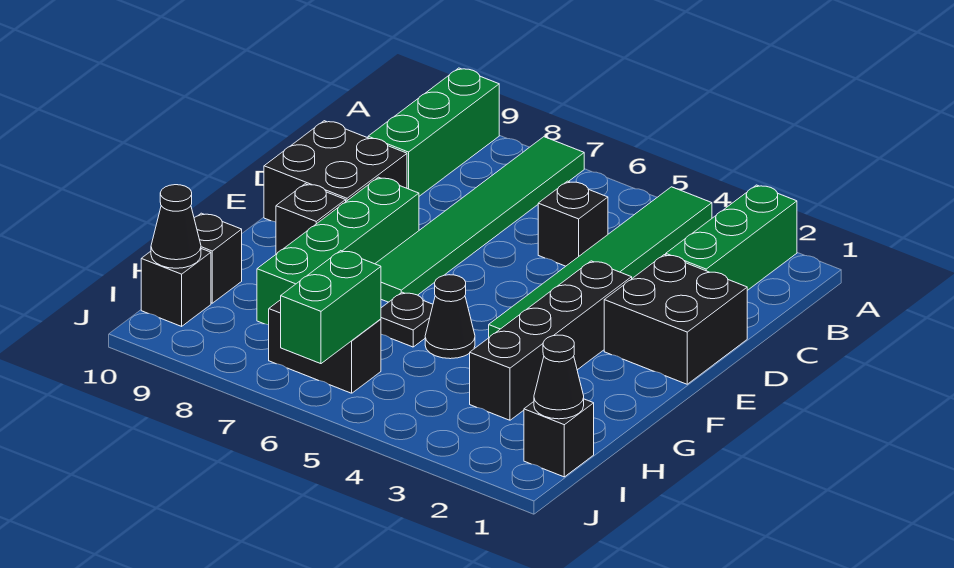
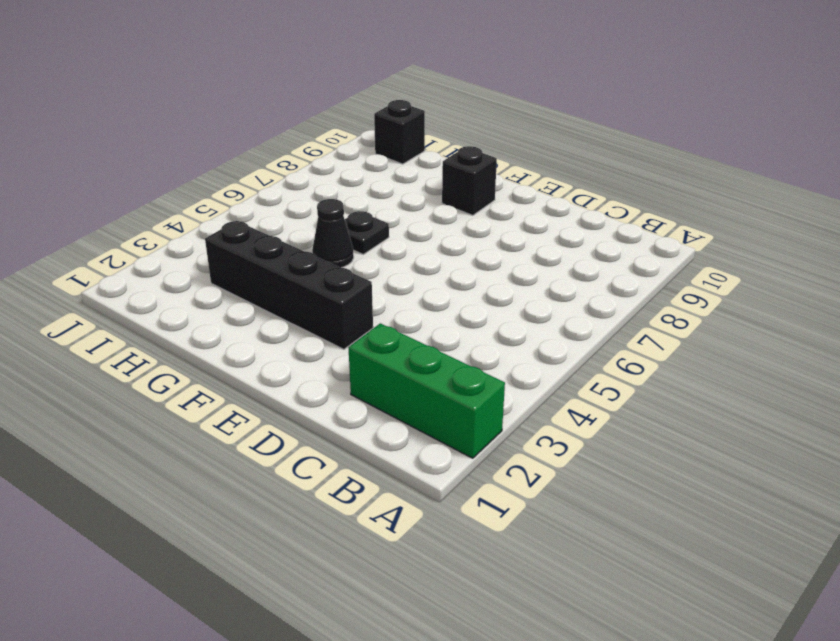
none -> green tile A4:F4 level 1
none -> green tile A7:F7 level 1
none -> green brick A9:C9 level 1

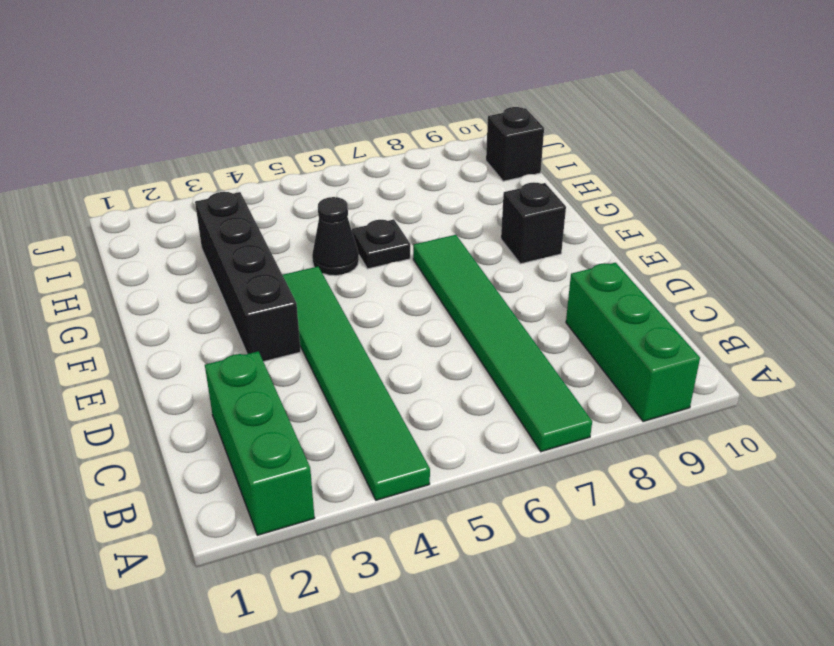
none -> black brick C5 level 1
none -> black brick D1:E2 level 1
none -> black brick D9:E10 level 1

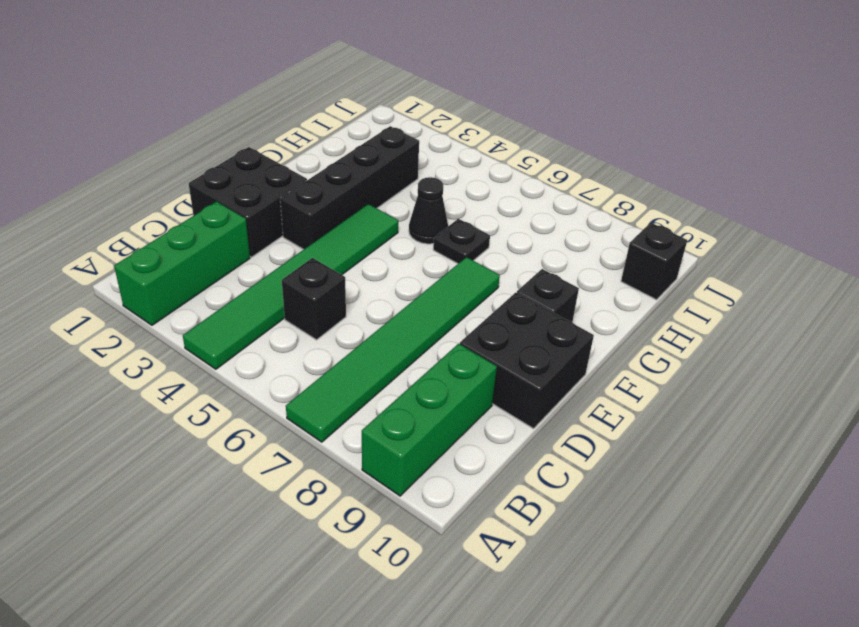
none -> green brick E8:H8 level 1
none -> black brick H10 level 1
none -> black brick I1 level 1

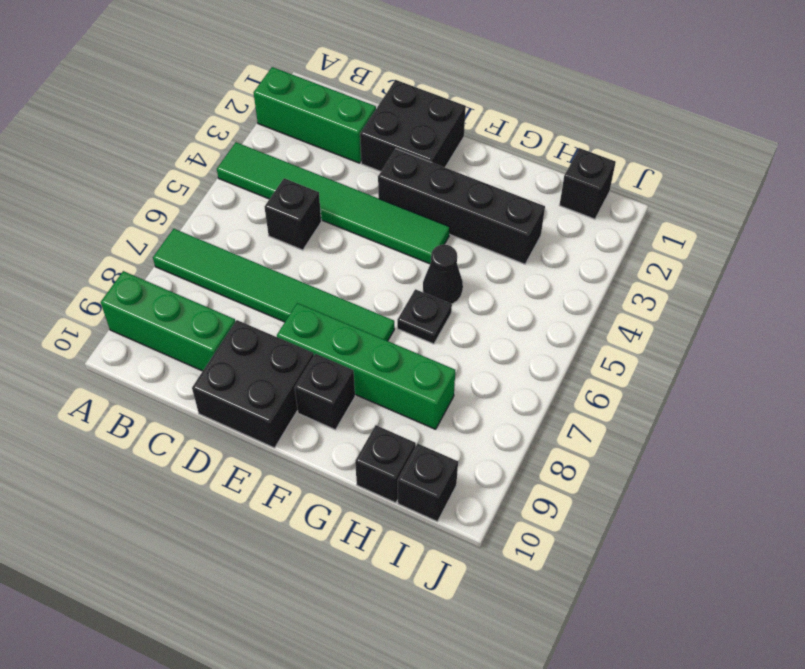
none -> black brick I6:I7 level 1
none -> black cone I1 level 2
none -> green brick I6:J6 level 2

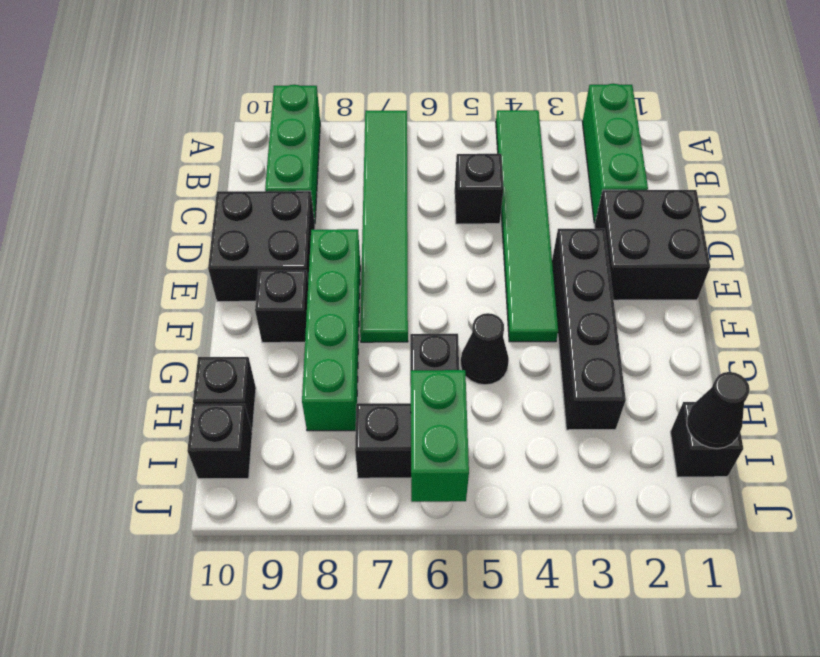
none -> black cone I10 level 2

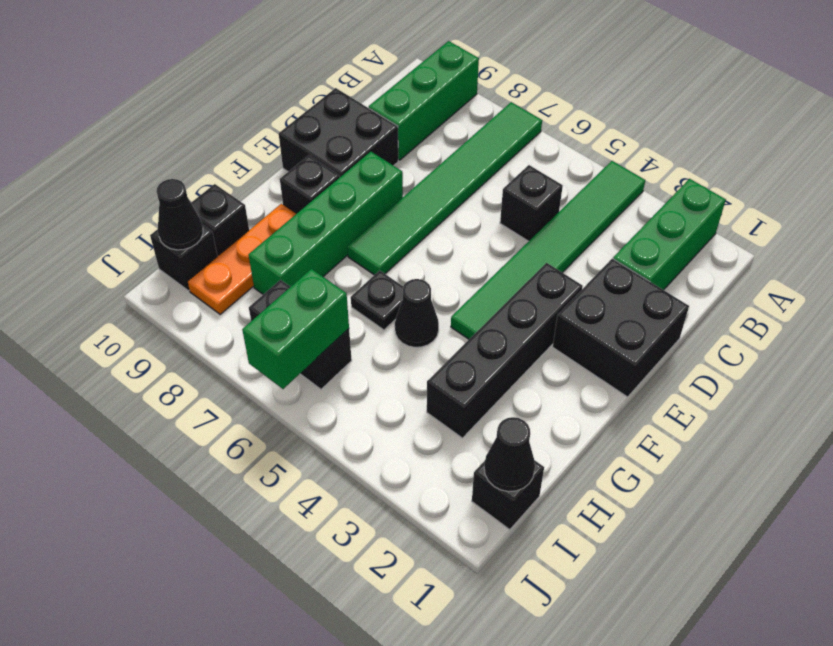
orange plate G9:I9 level 1 -> none

